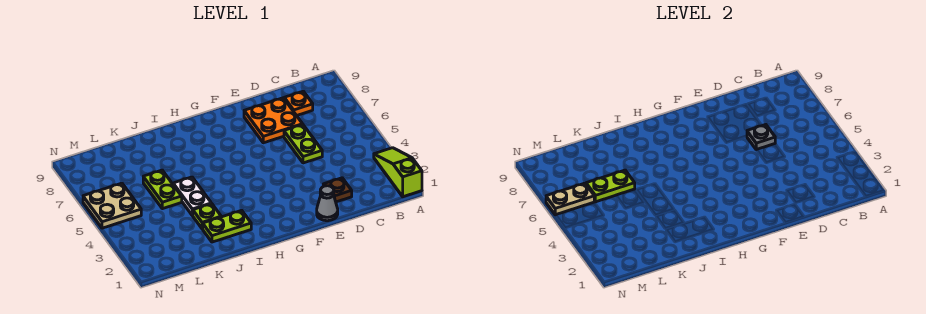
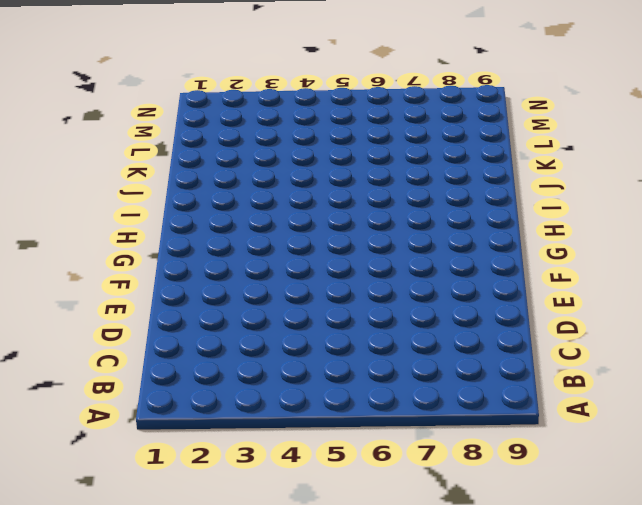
none -> lime slope A1:A3 level 1 top 1
none -> orange plate C8 level 1
none -> brown plate D2 level 1

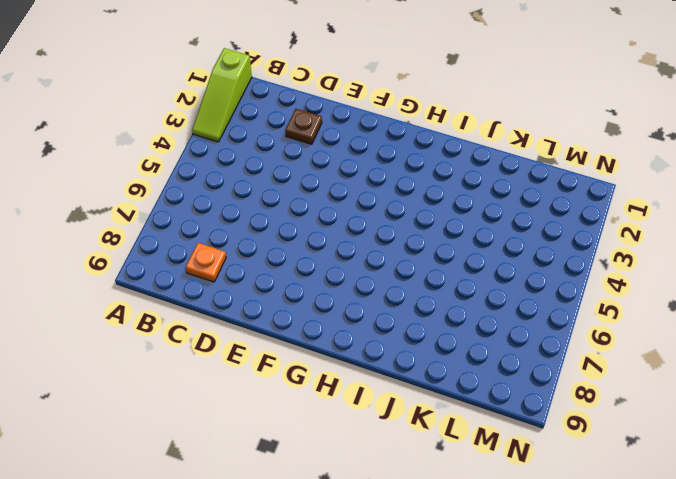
none -> lime plate D5:D6 level 1
none -> orange plate D7:E8 level 1
none -> grey cone E1 level 1

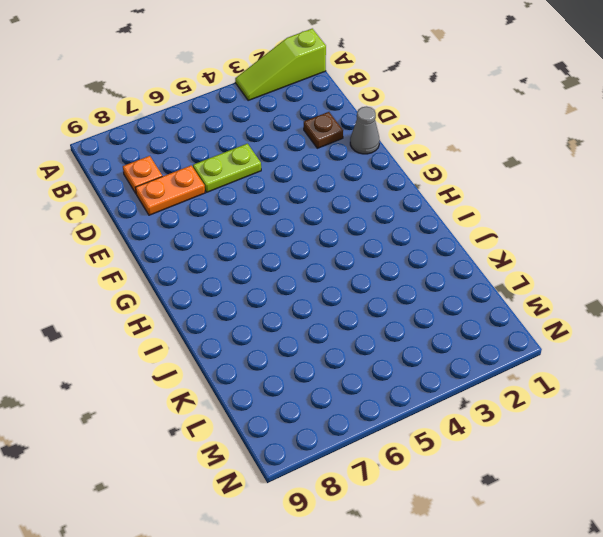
orange plate D7:D8 level 1 -> orange plate D7:E8 level 1
none -> lime plate I2:J2 level 1
none -> lime plate J3 level 1
none -> white plate J4:J5 level 1

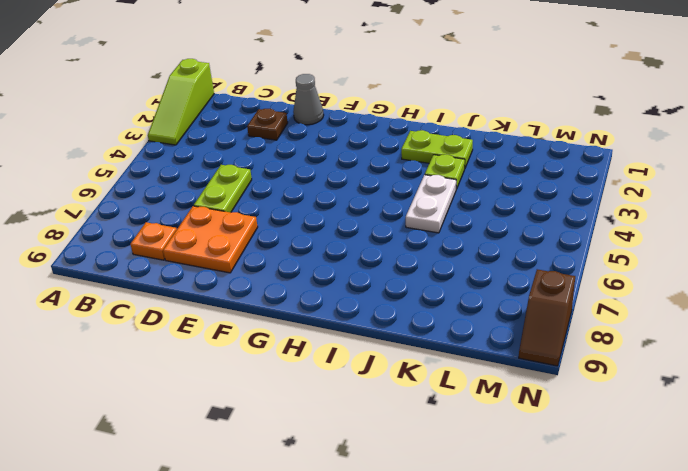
brown slope N8:N9 level 1 top 8 -> none
none -> lime plate K5:K6 level 1
none -> tan plate M5:N6 level 1
none -> grey plate D6 level 2

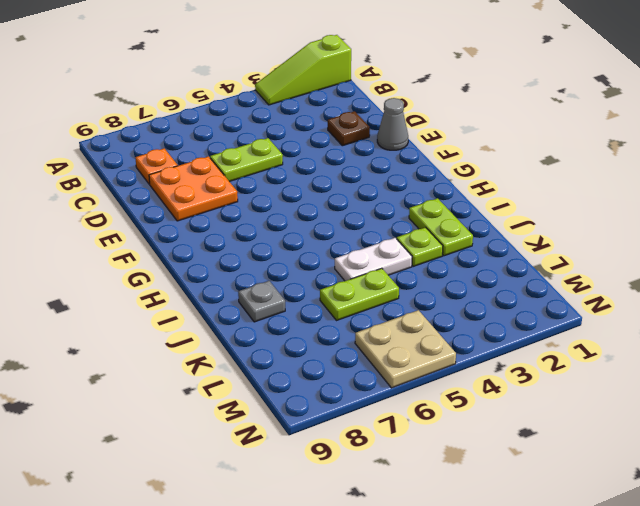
grey plate J8 level 1 -> grey plate D6 level 2
none -> lime plate K6:L6 level 2
none -> tan plate M6:N6 level 2

